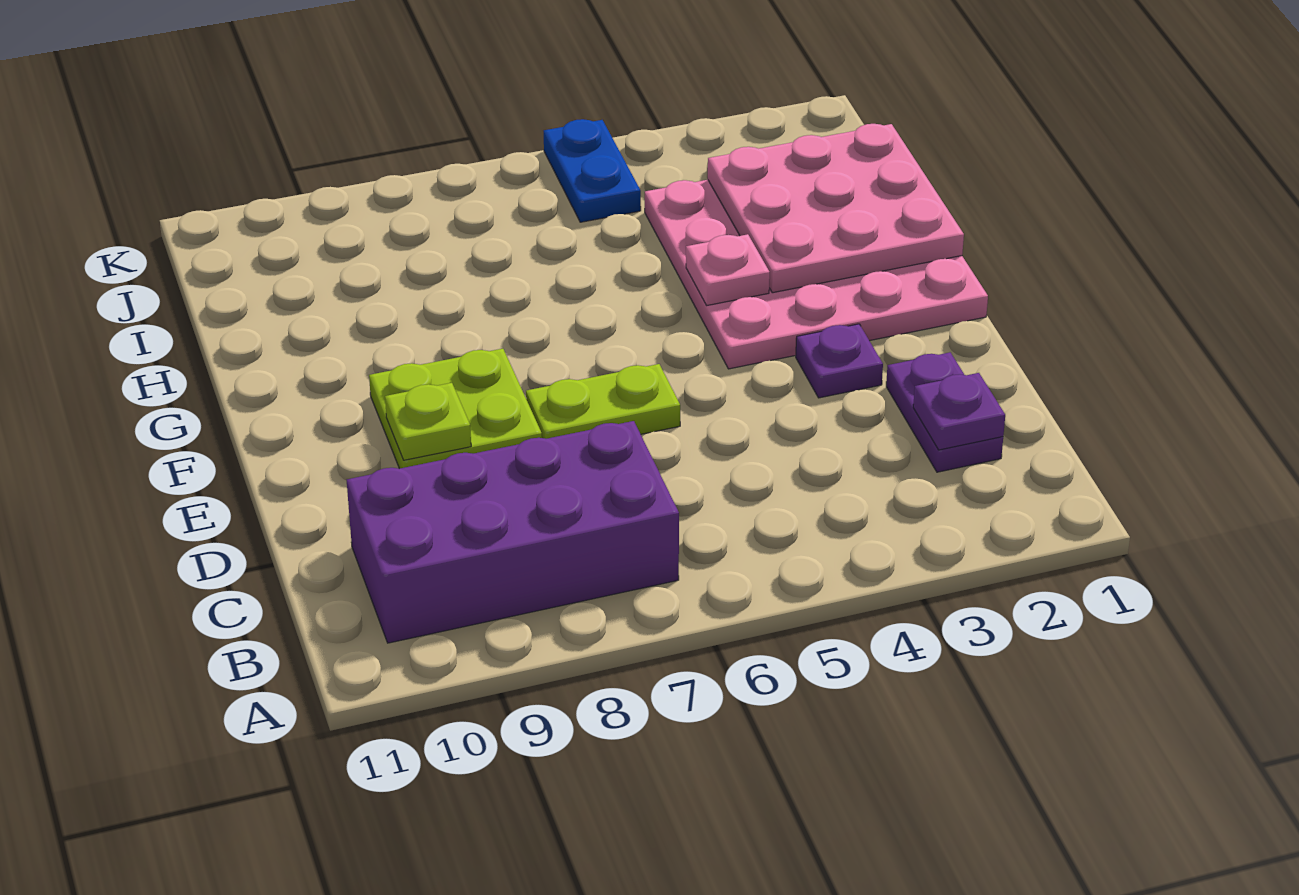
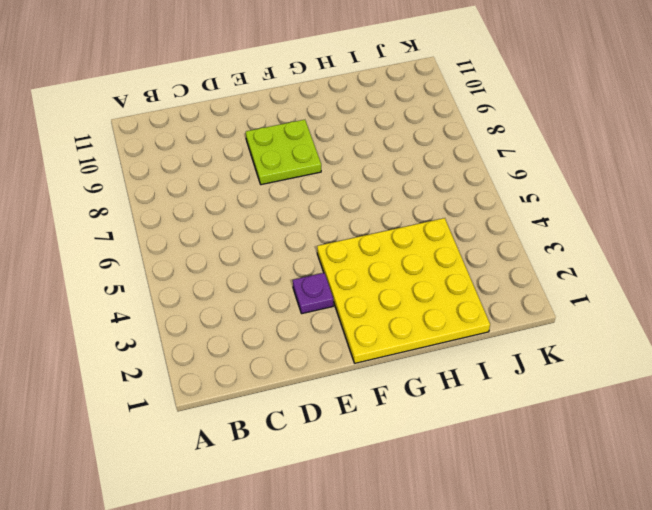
yellow plate F1:I4 level 1 -> pink plate F1:I4 level 1
none -> purple brick B7:C10 level 1
none -> purple plate C2:D2 level 1

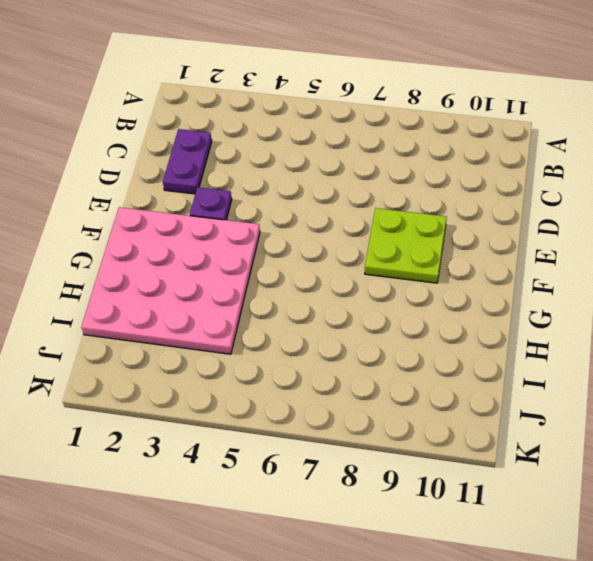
none -> purple brick B7:C10 level 1
none -> lime plate E6:E7 level 1

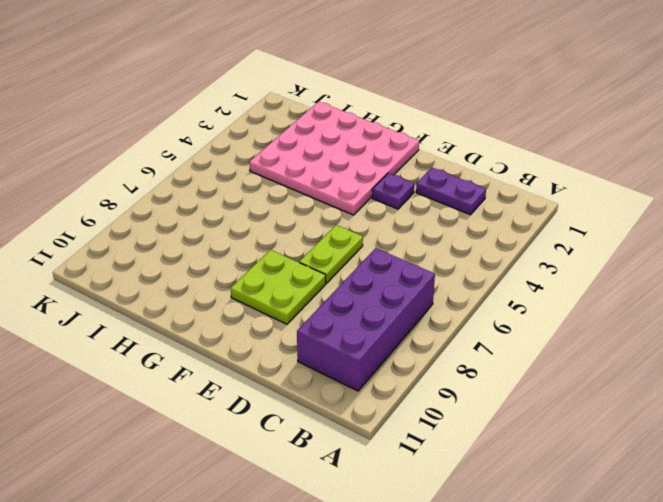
none -> blue plate J5:K5 level 1
none -> purple plate C2 level 2

